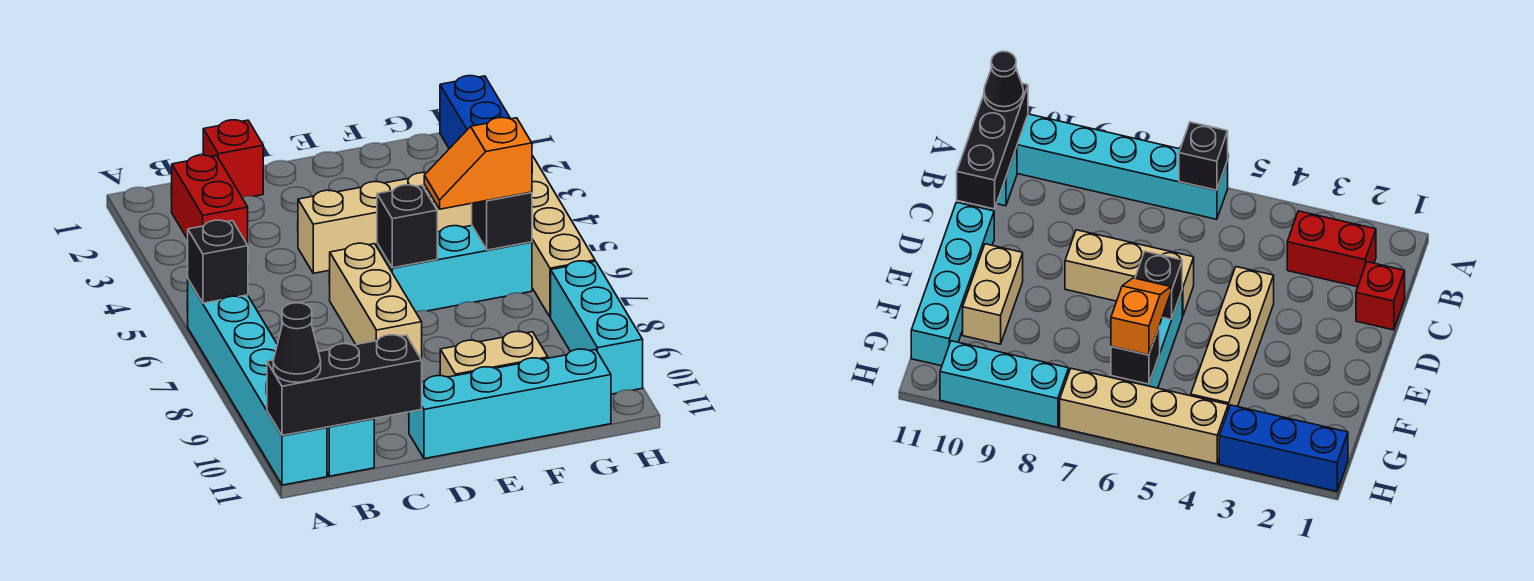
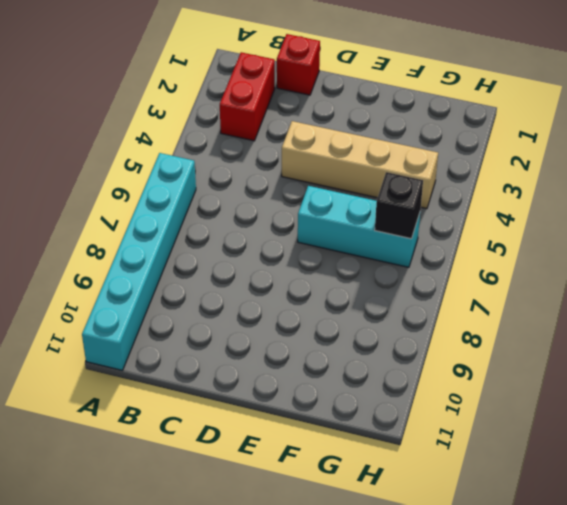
none -> cyan brick B11 level 1
none -> tan brick D6:D8 level 1
none -> cyan brick D11:G11 level 1

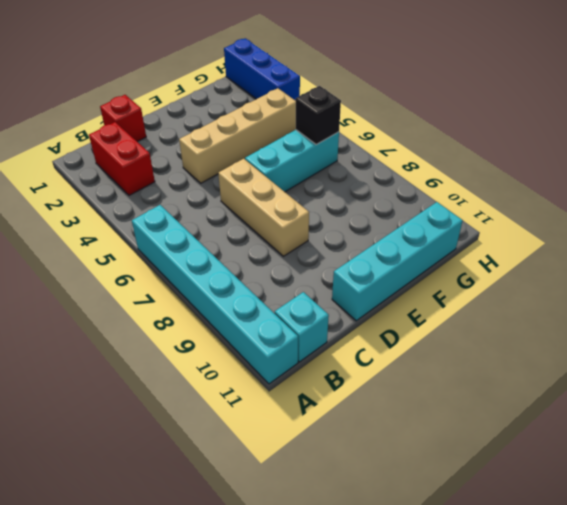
none -> tan brick E10:F10 level 1
none -> tan brick H4:H7 level 1
none -> cyan brick H8:H10 level 1

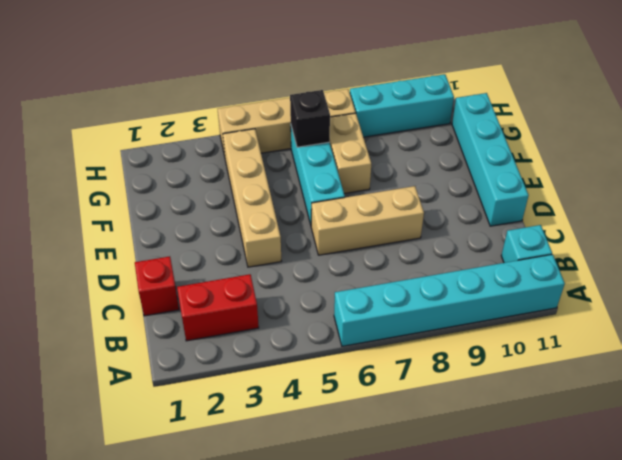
tan brick F7:G7 level 1 -> tan brick E10:F10 level 1
none -> blue brick H1:H3 level 1
none -> black brick A6 level 2
none -> black brick A11:C11 level 2

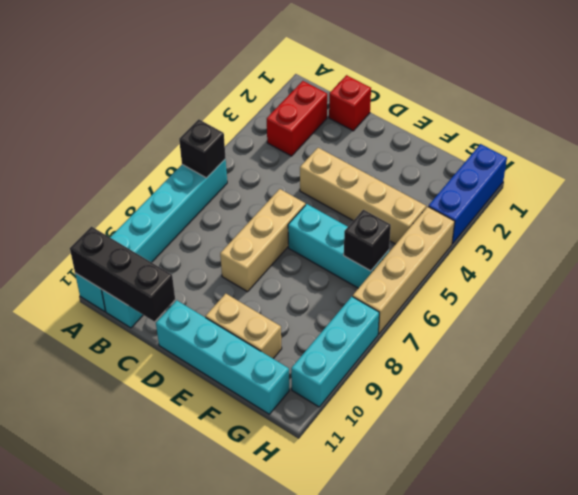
none -> black brick E6 level 2
none -> black cone A11 level 3
none -> orange slope F6:G6 level 3 top G

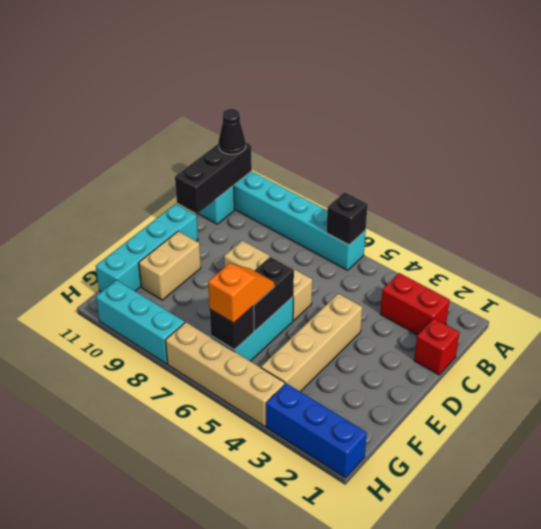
black brick E6:F6 level 2 -> black brick E6 level 2

